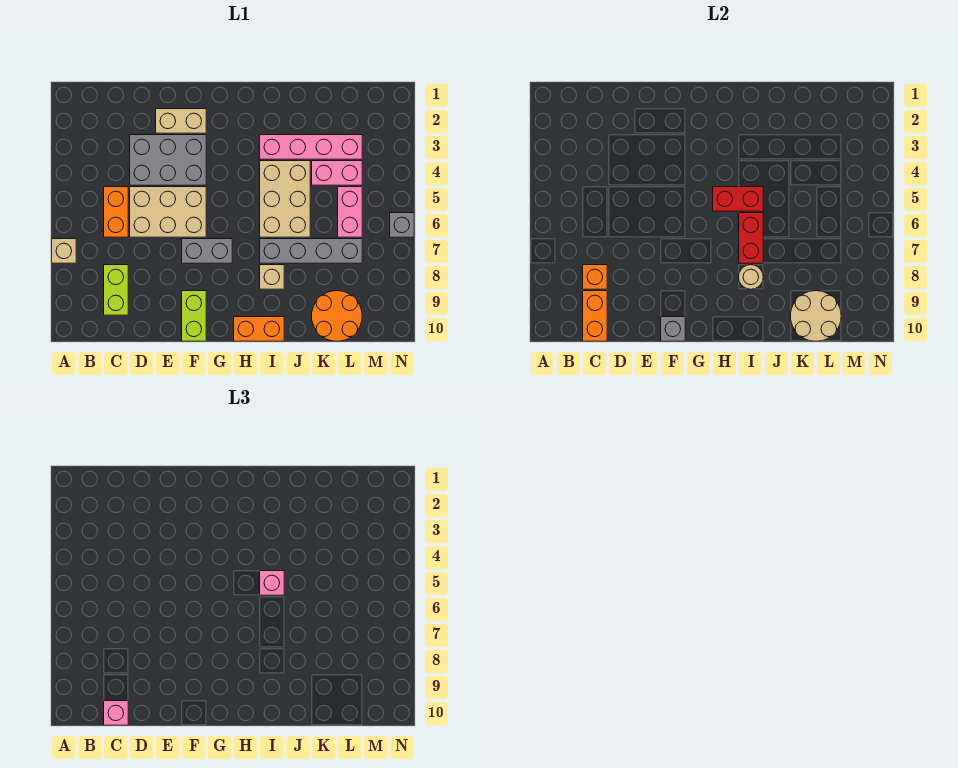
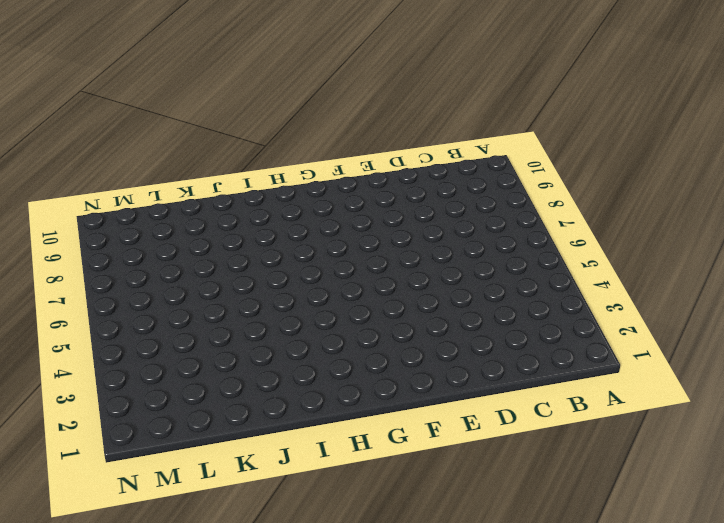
none -> tan brick A7 level 1
none -> orange brick C5:C6 level 1
none -> lime brick C8:C9 level 1

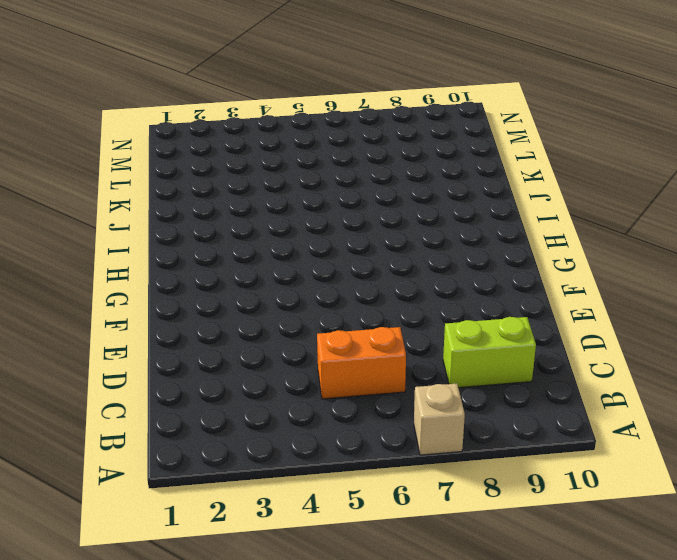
none -> grey brick D3:F4 level 1
none -> tan brick D5:F6 level 1
none -> tan brick E2:F2 level 1

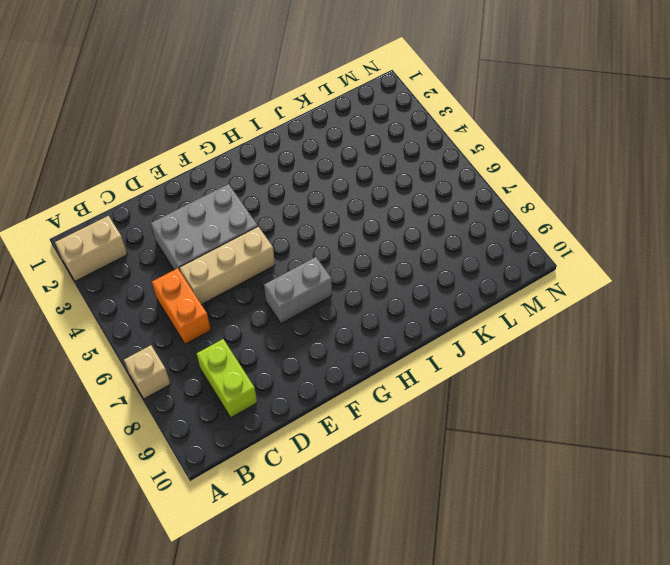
tan brick A2:B2 level 1 -> tan brick E2:F2 level 1
tan brick D5:F5 level 1 -> tan brick D5:F6 level 1
none -> lime brick F9:F10 level 1
none -> orange brick H10:I10 level 1
none -> pink brick I3:L3 level 1

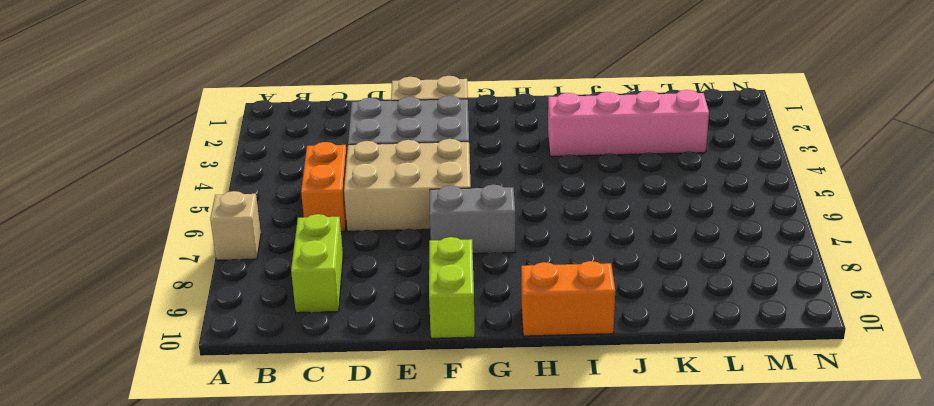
none -> tan brick I4:J6 level 1
none -> grey brick I7:L7 level 1
none -> tan brick I8 level 1

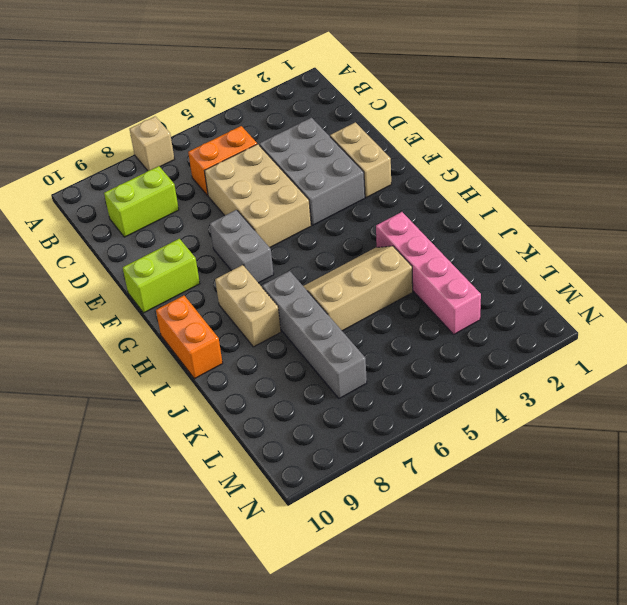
tan brick H8:I8 level 1 -> tan brick I8 level 1
tan slope I4:J6 level 1 top J -> tan brick I4:J6 level 1
none -> pink brick K4:L4 level 1
none -> orange round brick K9:L10 level 1
none -> pink brick L5:L6 level 1

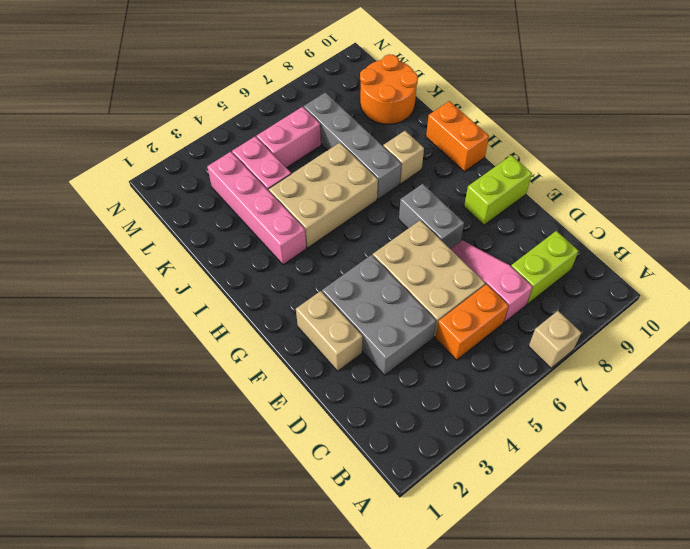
pink slope C7:E7 level 1 top C -> none
none -> grey brick N6 level 1
none -> orange brick C8 level 2
none -> orange brick C9:C10 level 2

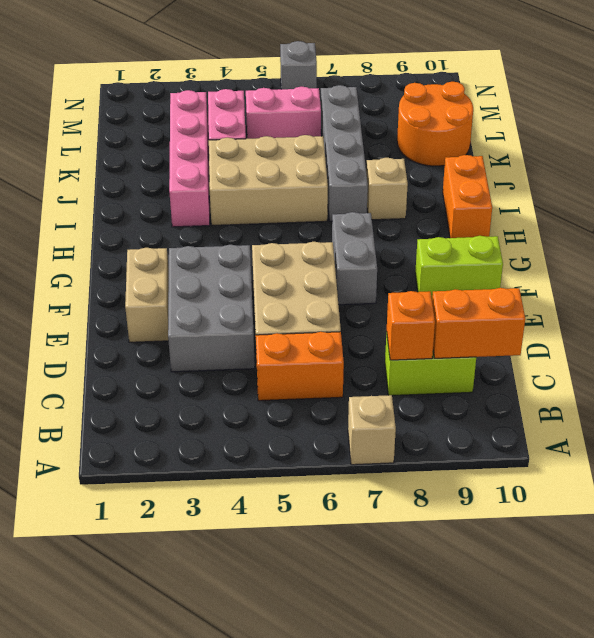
none -> grey brick F10 level 2
none -> red brick H5:I5 level 2
none -> red brick I6:I7 level 2

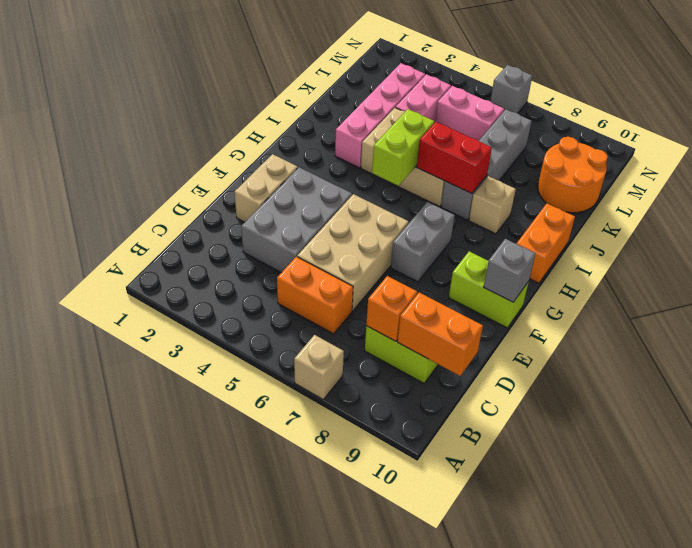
lime brick H5:I5 level 2 -> red brick H5:I5 level 2
none -> tan round brick I8 level 2
none -> tan round brick K9:L10 level 2
none -> pink brick C10 level 3

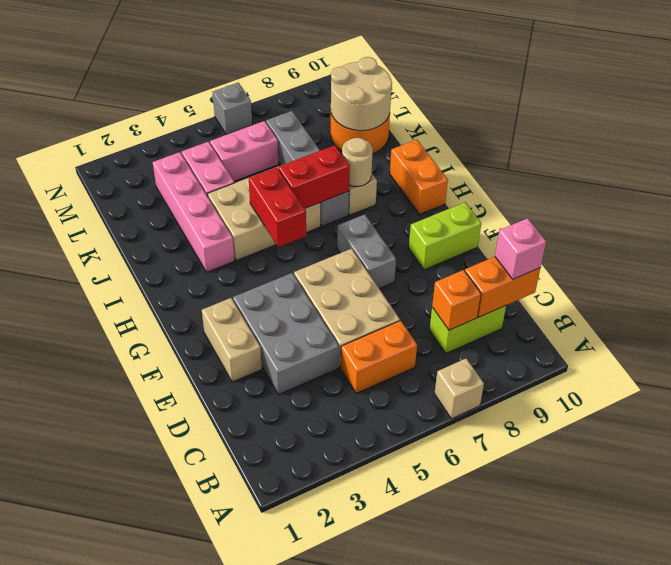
none -> grey brick F10 level 2
none -> pink brick I5 level 3

